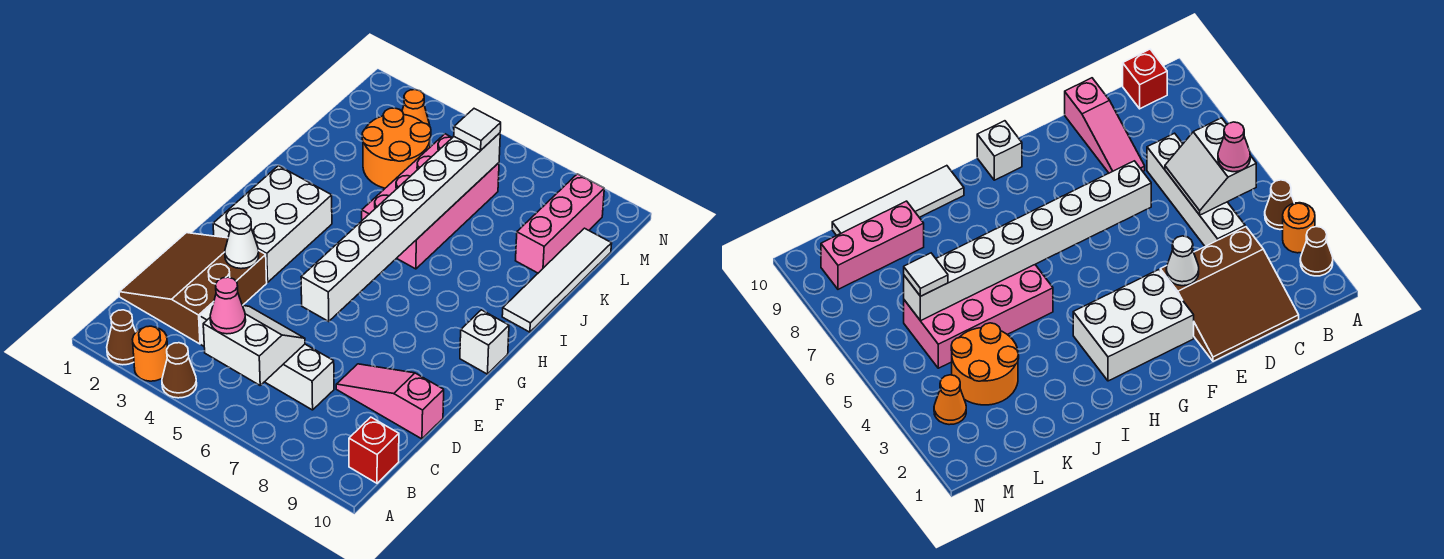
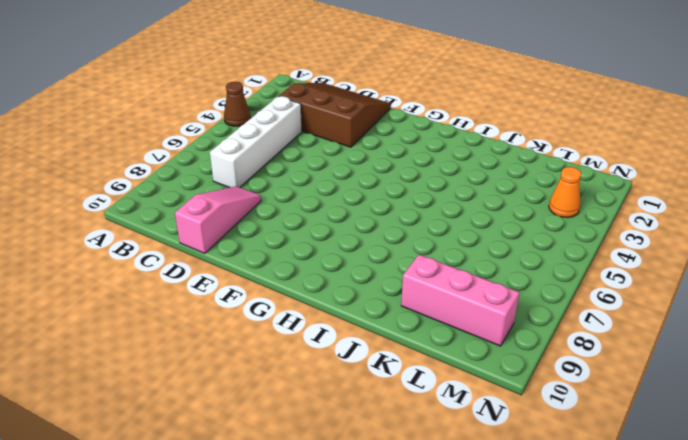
none -> brown cone A2 level 1
none -> orange round brick A3 level 1
none -> red brick B10 level 1

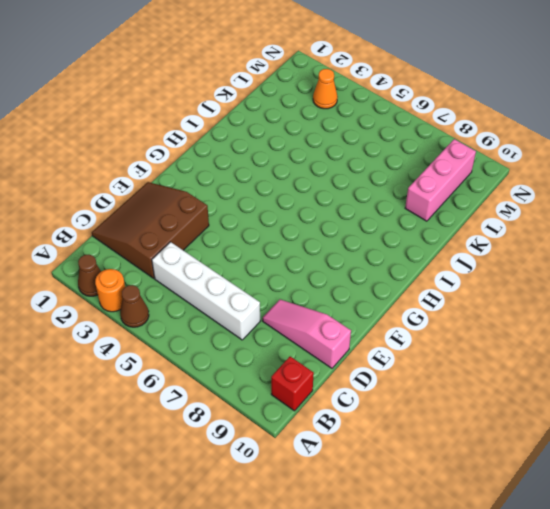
none -> white brick F2:H3 level 1
none -> white brick G10 level 1
none -> pink brick I5:L6 level 1

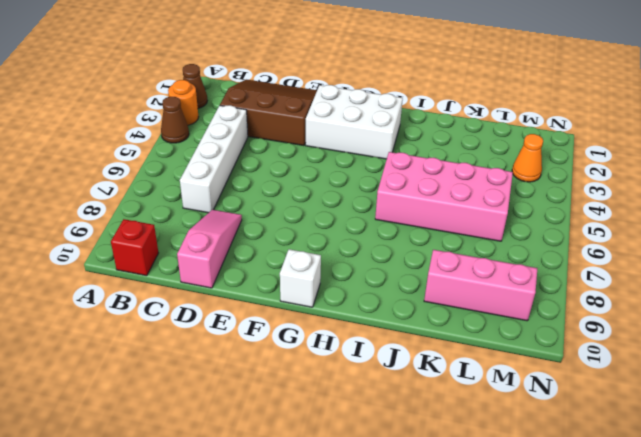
none -> white tile I10:L10 level 1
none -> orange round brick K3:L4 level 1
none -> white slope B5:C6 level 2 top B

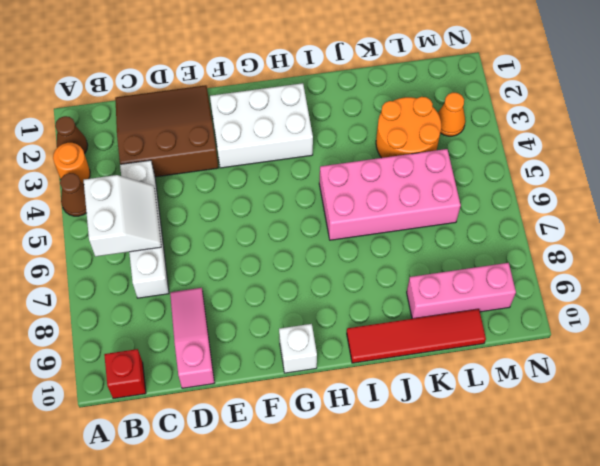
red tile I10:L10 level 1 -> white tile I10:L10 level 1
none -> white cone E3 level 2
none -> white brick E6:L6 level 2
none -> pink cone B5 level 3

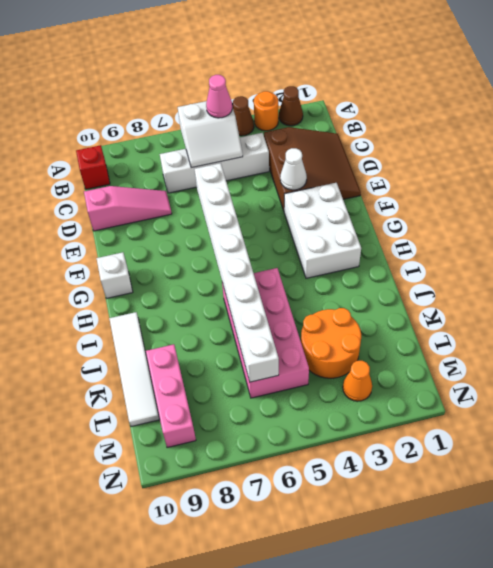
none -> white tile L6 level 3

